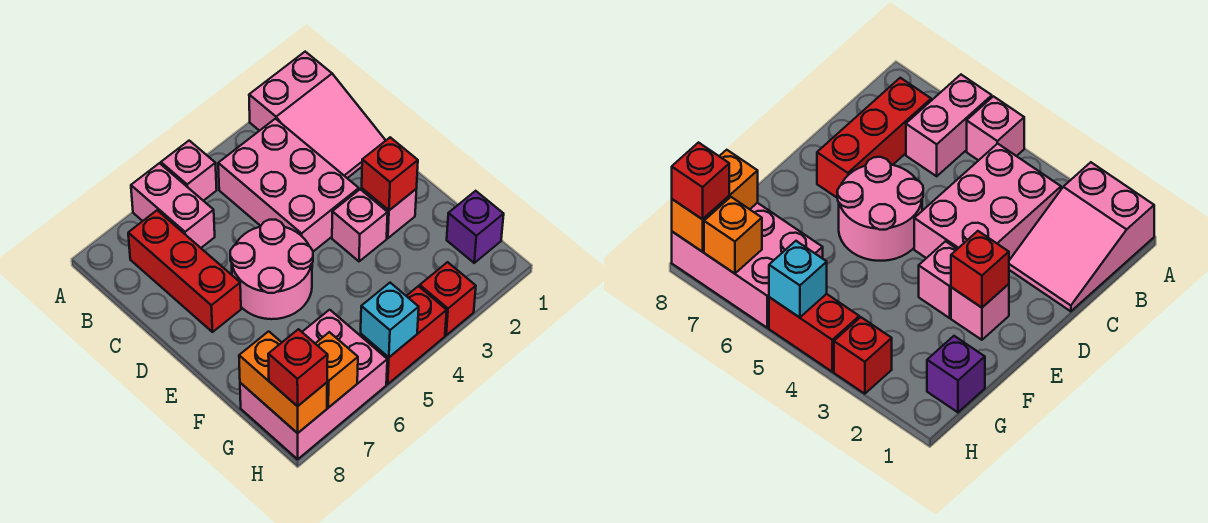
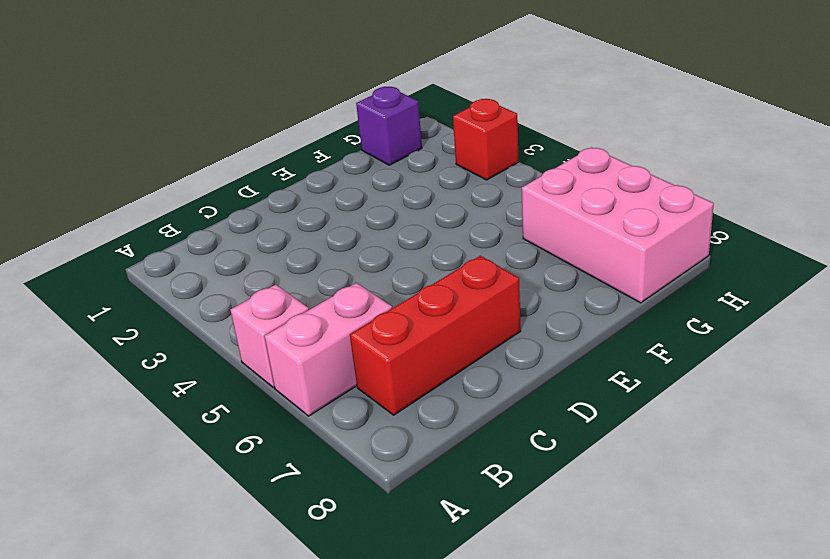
none -> pink slope A1:C2 level 1 top A
none -> pink brick B3:D4 level 1
none -> pink round brick D5:E6 level 1

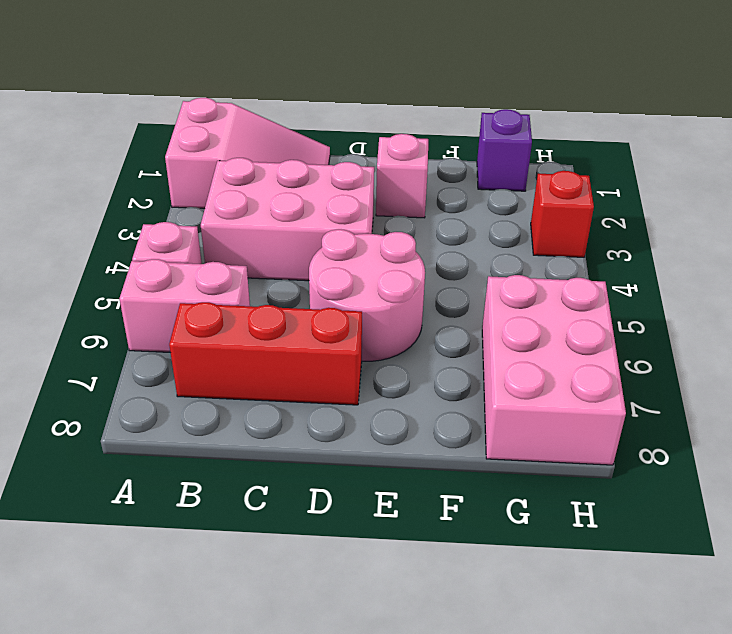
none -> pink brick E3 level 1
none -> red brick H4:H5 level 1
none -> red brick E2 level 2

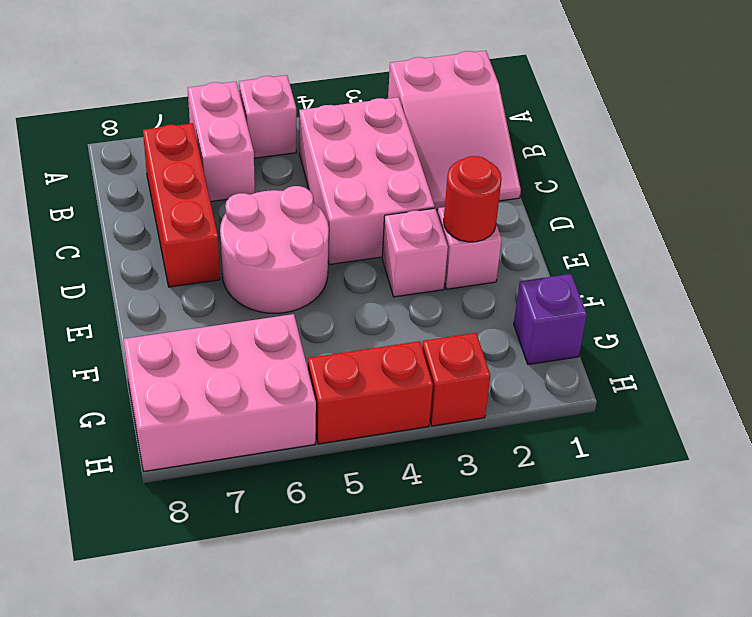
red round brick E2 level 2 -> red brick E2 level 2
none -> orange brick G8:H8 level 2
none -> cyan brick H5 level 2
none -> orange brick H7 level 2

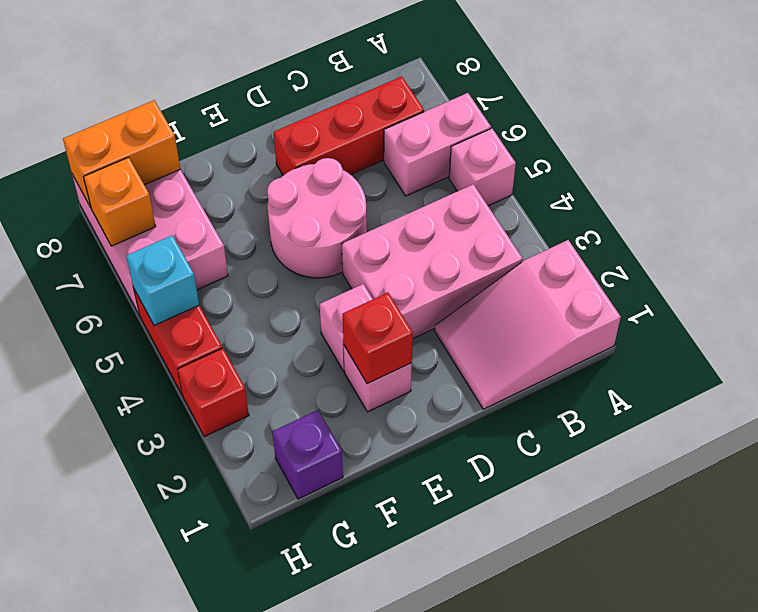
none -> red brick H8 level 3

